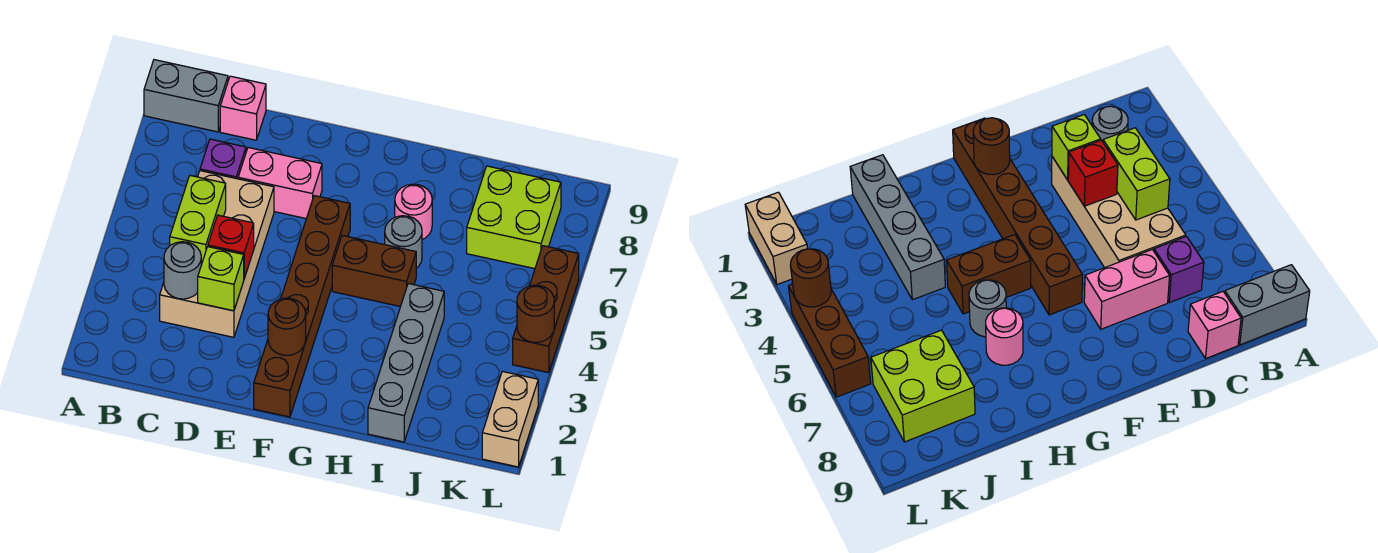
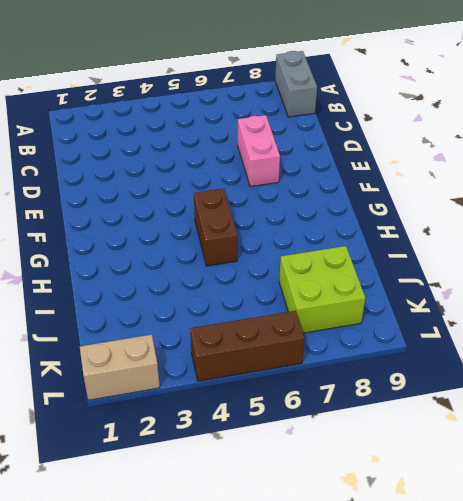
none -> tan brick C3:D6 level 1
none -> purple brick C7 level 1
none -> pink brick C9 level 1

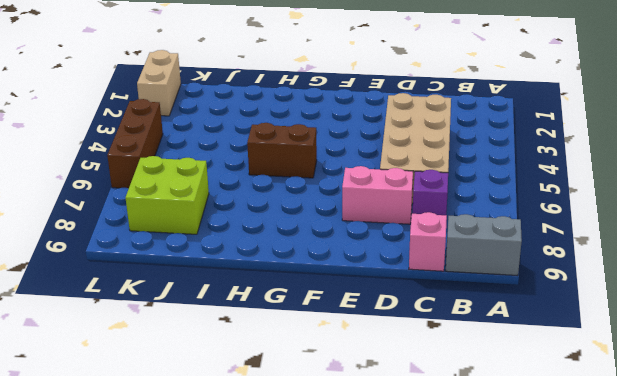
none -> brown brick F1:F6 level 1
none -> grey round brick H6 level 1
none -> pink round brick H7 level 1

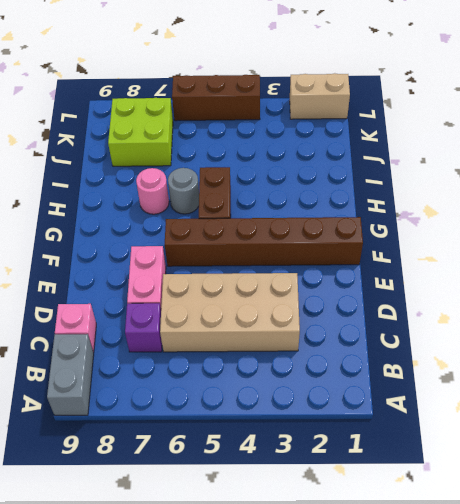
none -> grey brick I1:I4 level 1
none -> grey round brick C3 level 2
none -> lime brick C4:C5 level 2

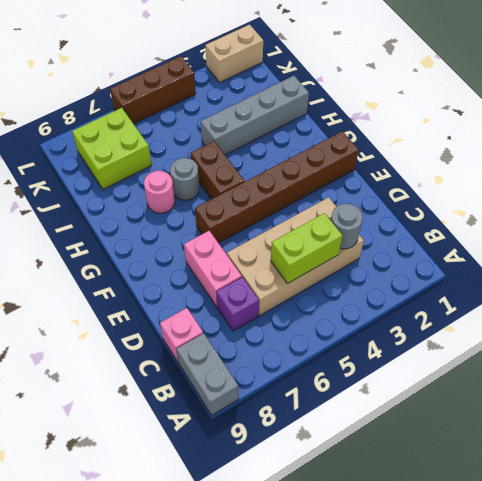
none -> lime brick D3 level 2
none -> red brick D4 level 2
none -> brown round brick F2 level 2

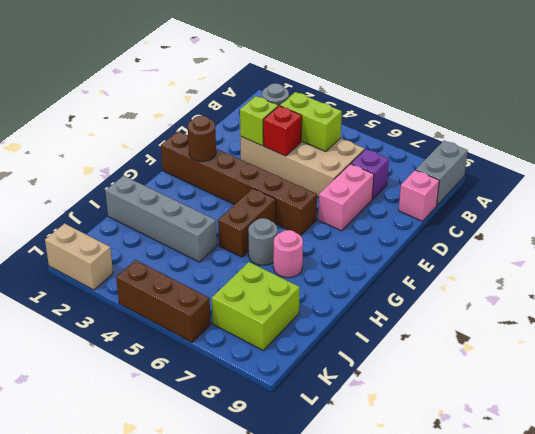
none -> brown round brick L4 level 2

